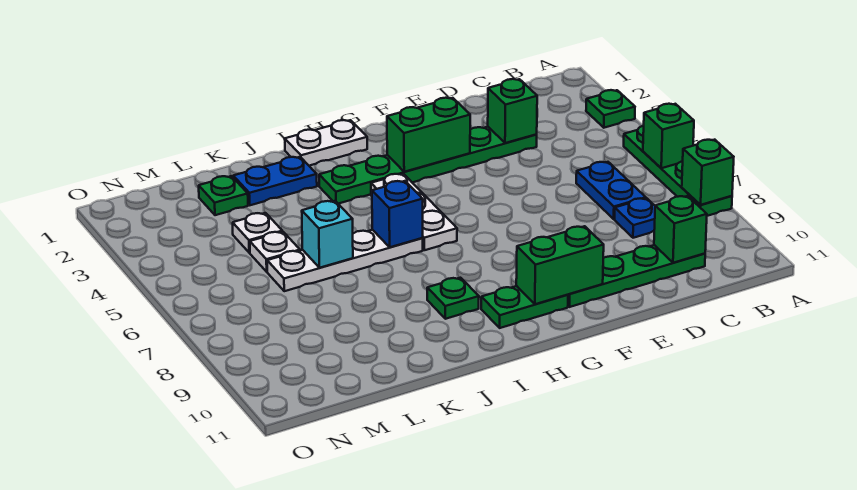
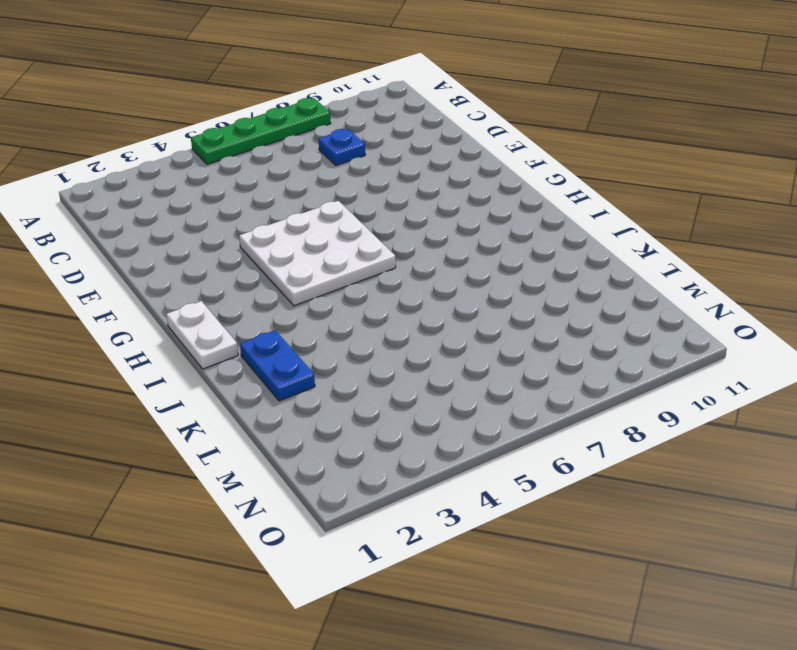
white plate F4:H6 level 1 -> white plate H4:H6 level 1
none -> green plate A3 level 1
none -> blue plate C6:C7 level 1
none -> green plate C10:F10 level 1

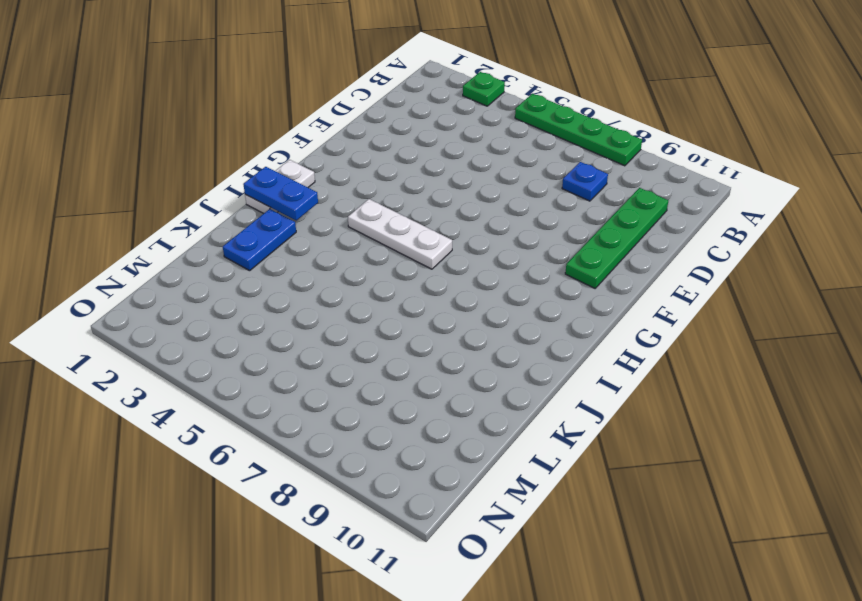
blue plate I1:I2 level 2 -> blue plate C6:C7 level 1
none -> green plate D3:I3 level 1
none -> green plate G10:H10 level 1
none -> white plate I6:L6 level 1

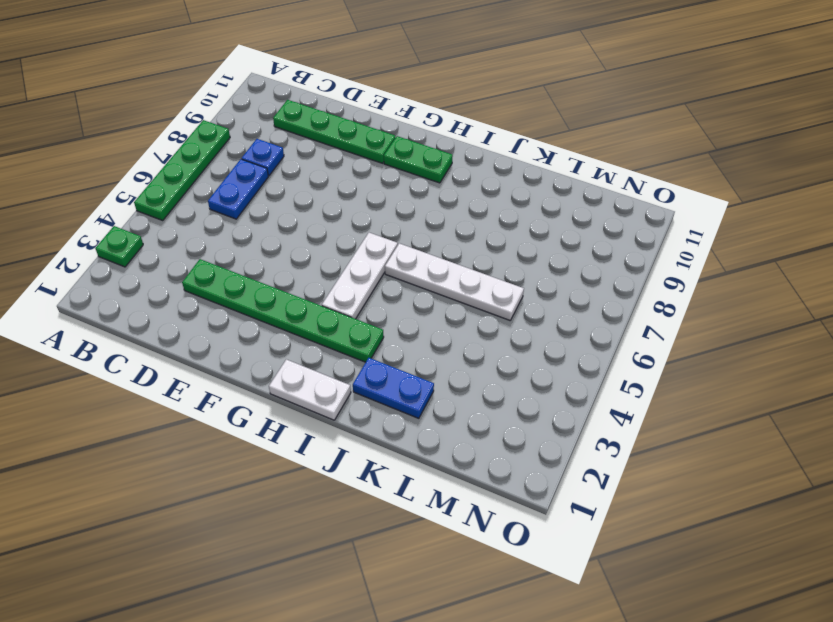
none -> green plate I9 level 1
none -> green plate L2 level 1
none -> white plate L4 level 1

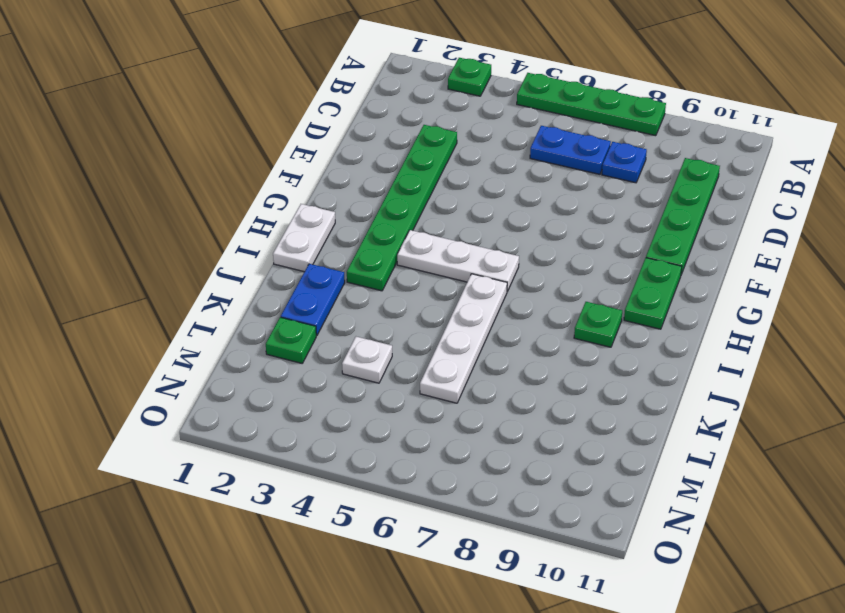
none -> white plate L5 level 1
none -> green brick A6 level 2
none -> green brick A8 level 2

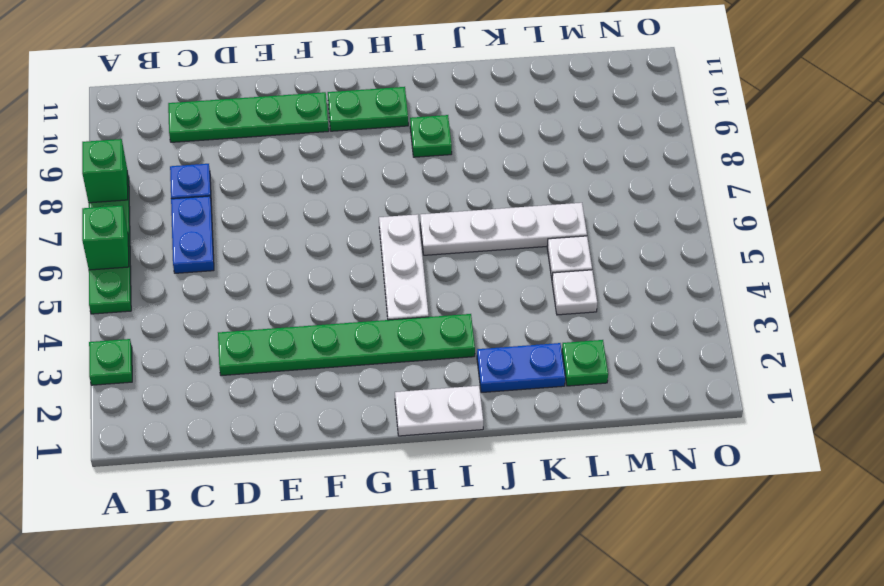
none -> green brick C10 level 2
none -> green brick D3 level 2
none -> green brick F3:G3 level 2

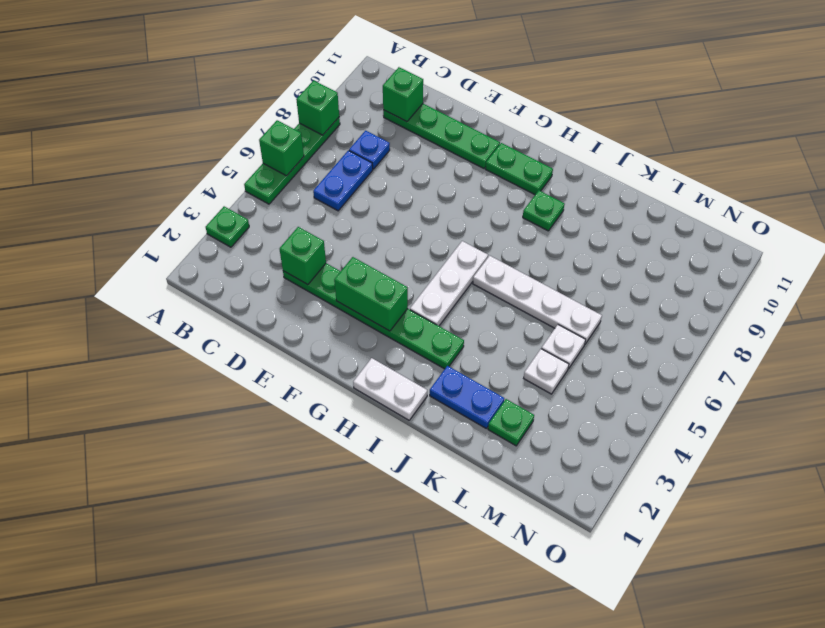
none -> green brick F10:G10 level 2
none -> blue brick I6 level 2
none -> cyan brick K6 level 2

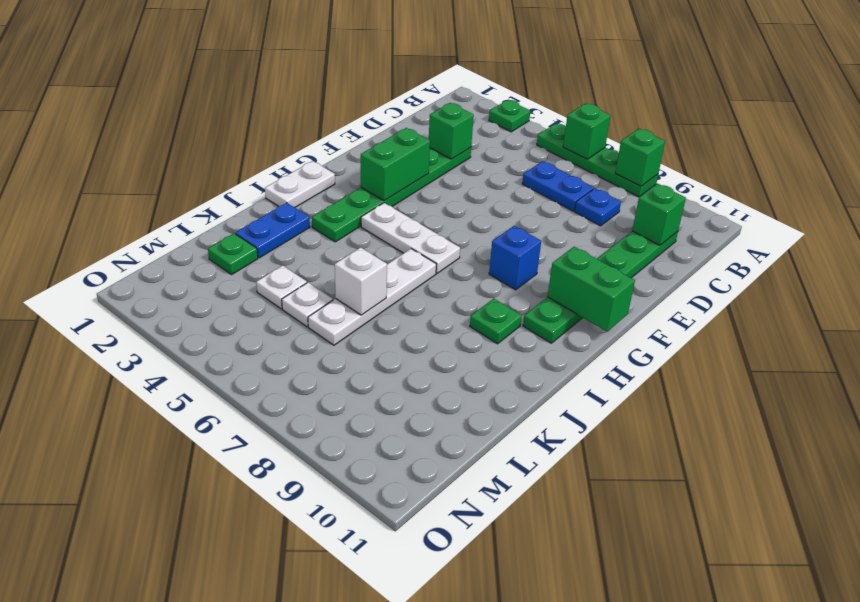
blue brick G8 level 1 -> blue brick I6 level 2
green brick G10:G11 level 2 -> green brick F10:G10 level 2
white brick K6 level 2 -> cyan brick K6 level 2

